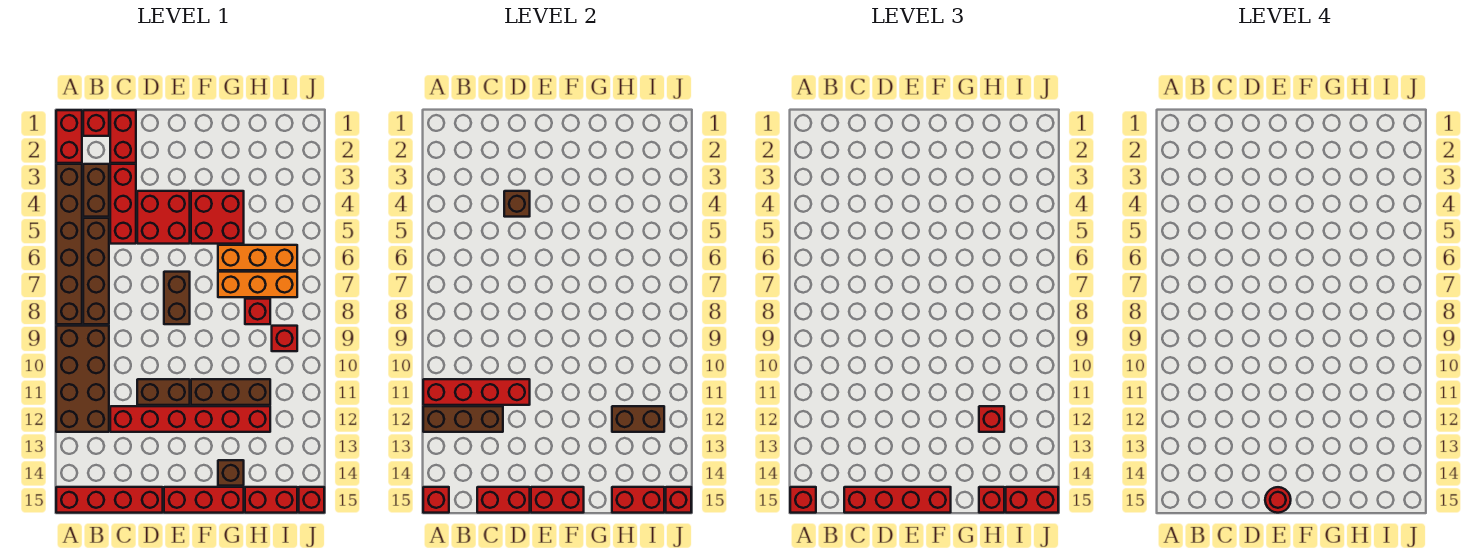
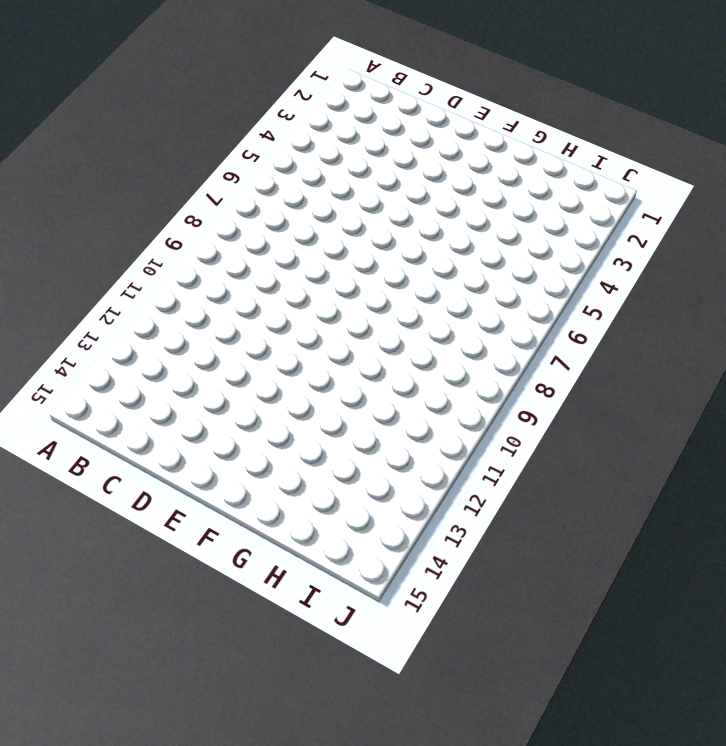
none -> red brick A1:A2 level 1
none -> brown brick A3:A8 level 1
none -> brown brick A9:B12 level 1
none -> red brick A15:D15 level 1

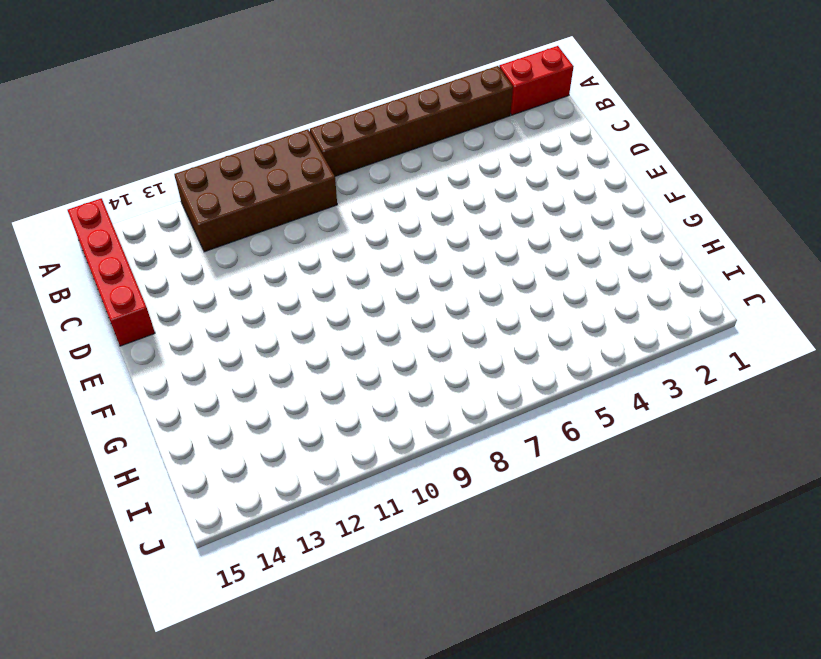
none -> red brick B1 level 1
none -> brown brick B3:B4 level 1
none -> brown brick B5:B8 level 1
none -> red brick C1:C2 level 1

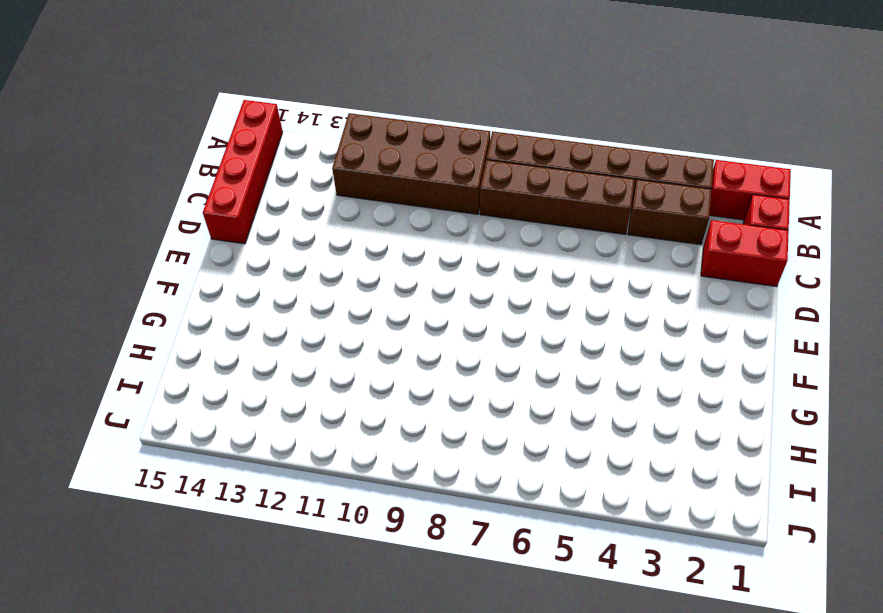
none -> red brick C3:C5 level 1
none -> red brick C12:H12 level 1
none -> red brick D4:E5 level 1
none -> brown brick D11:E11 level 1

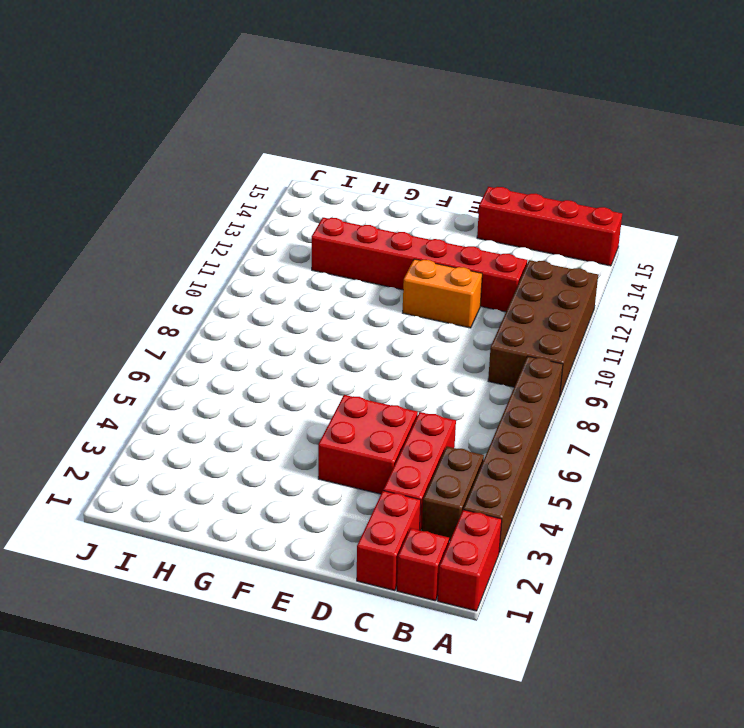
orange brick D11:E11 level 1 -> brown brick D11:E11 level 1
none -> brown brick B5:B8 level 1
none -> brown brick E7:E8 level 1
none -> red brick E15:G15 level 1
none -> red brick F4:G5 level 1

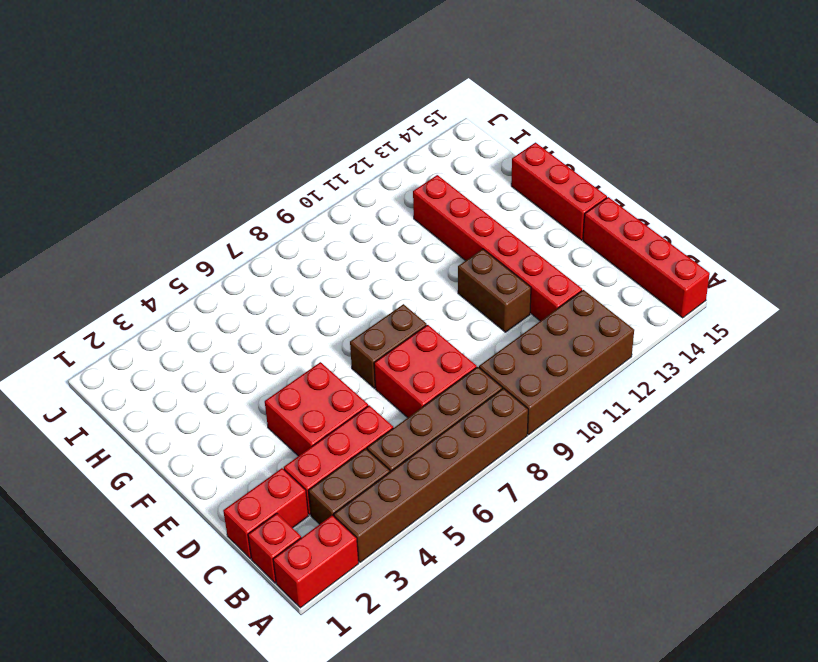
red brick C7:D8 level 1 -> red brick F4:G5 level 1
none -> brown brick F11:H11 level 1
none -> orange brick G6:I6 level 1
none -> orange brick G7:I7 level 1
none -> brown brick G14 level 1

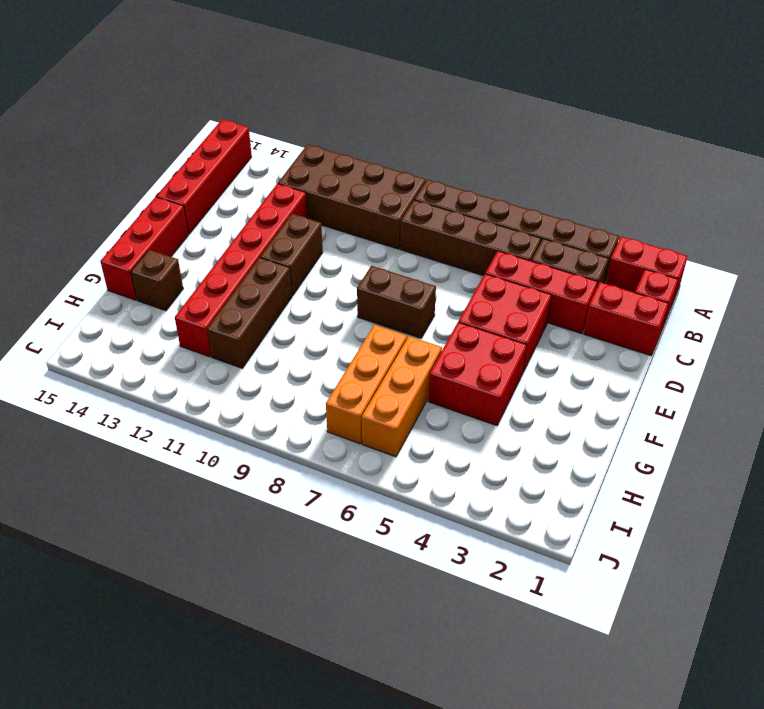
none -> red brick H8 level 1
none -> red brick H15:I15 level 1
none -> red brick I9 level 1
none -> red brick J15 level 1

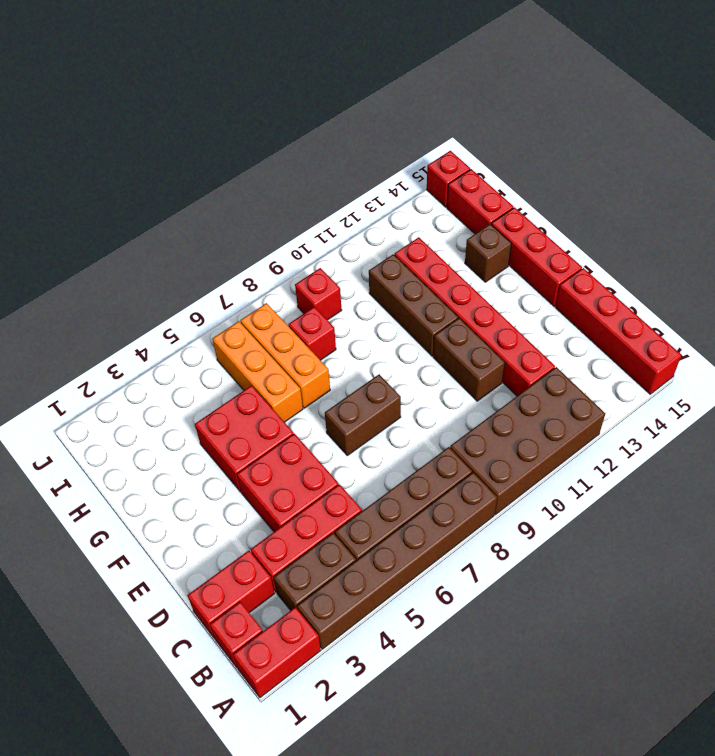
none -> red brick A11:D11 level 2
none -> brown brick A12:C12 level 2
none -> red brick A15 level 2
none -> red brick C15:D15 level 2

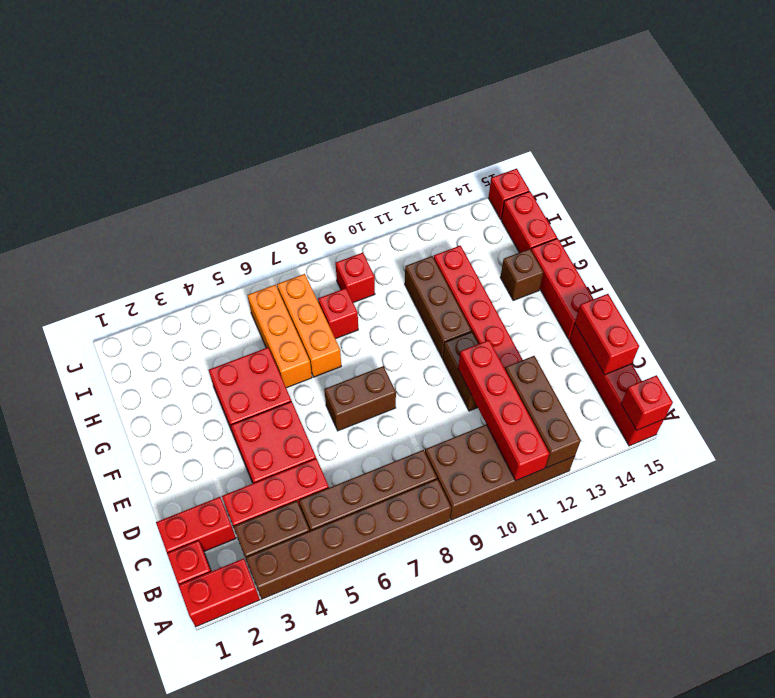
none -> brown brick D4 level 2
none -> red brick E15:F15 level 2
none -> brown brick H12:I12 level 2
none -> red brick H15:I15 level 2

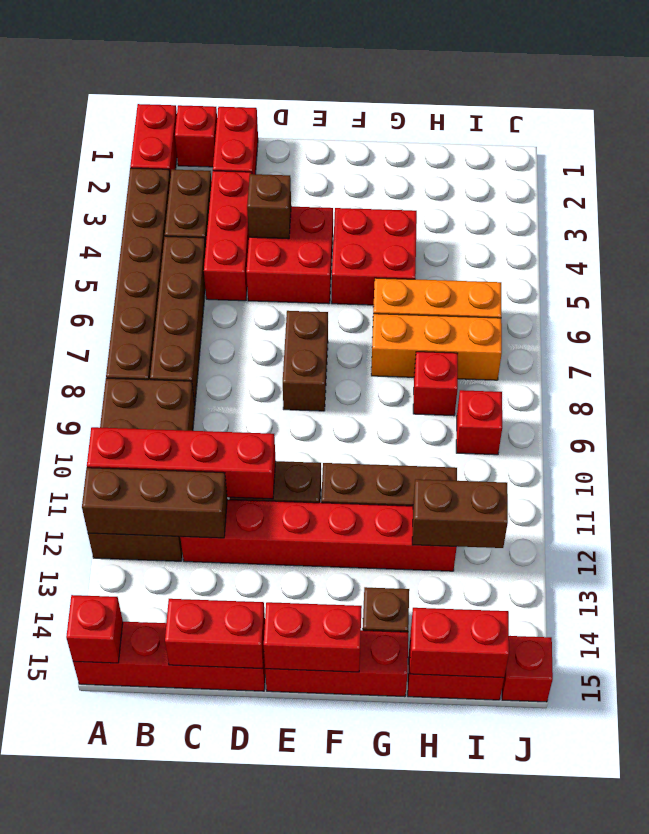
none -> red brick J15 level 2
none -> red brick A15 level 3
none -> red brick C15:F15 level 3
none -> red brick H12 level 3

